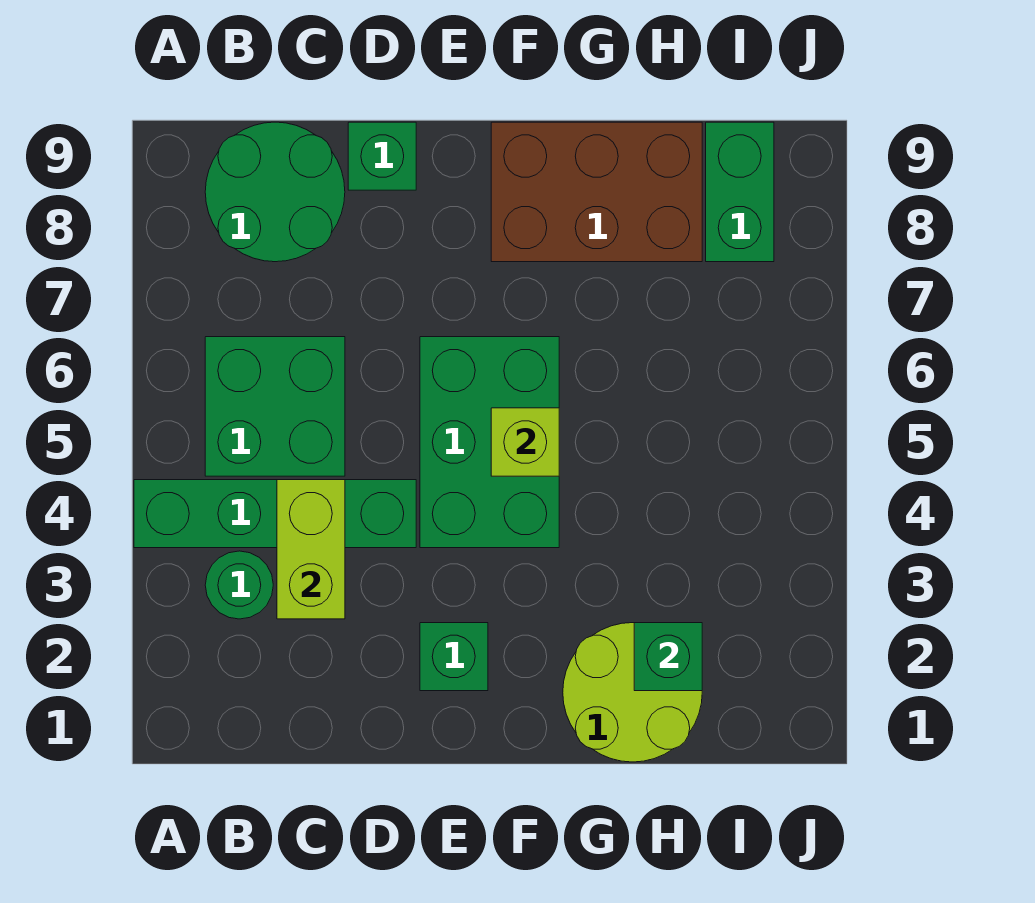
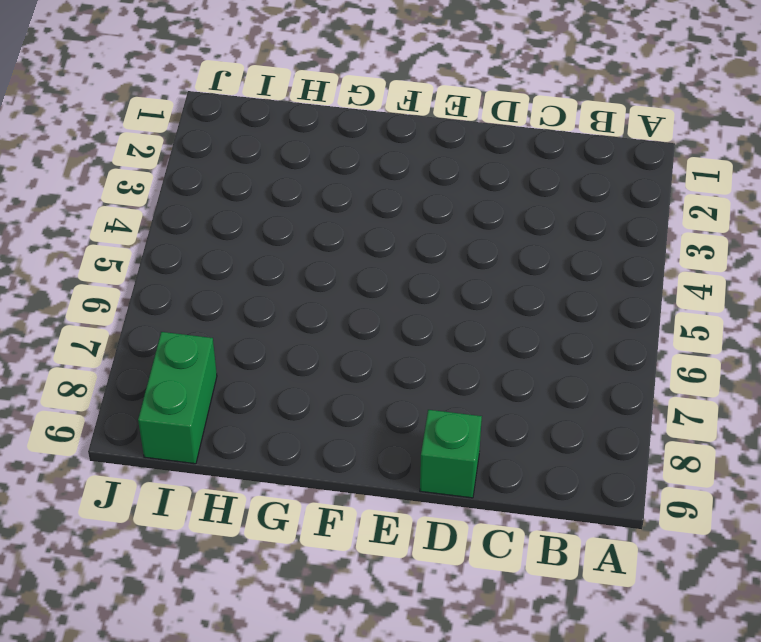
none -> green brick A4:D4 level 1
none -> green round brick B3 level 1
none -> green brick B5:C6 level 1

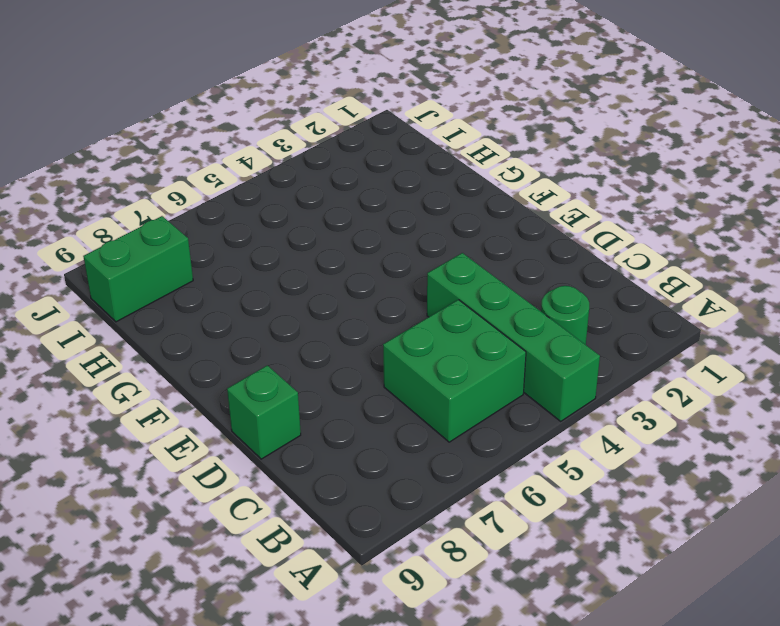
none -> green round brick B8:C9 level 1
none -> green brick E2 level 1
none -> green brick E4:F6 level 1

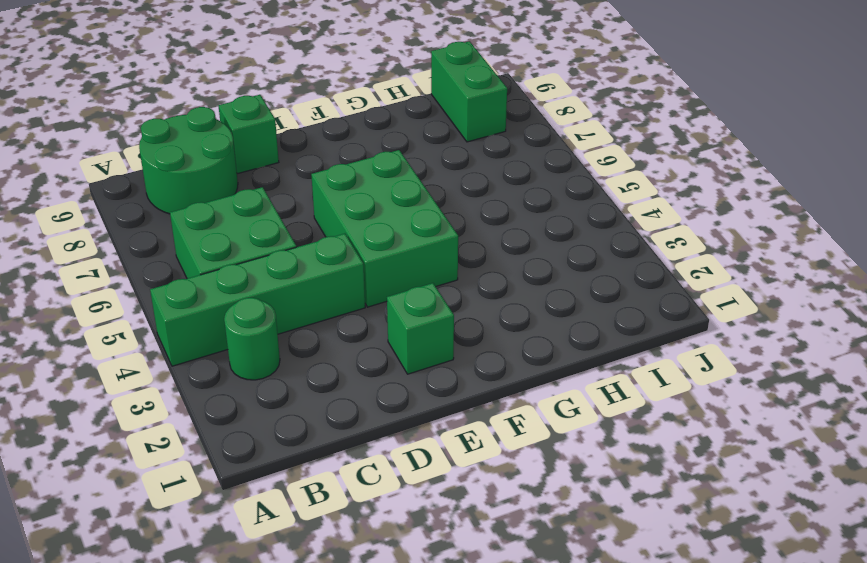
none -> brown brick F8:H9 level 1
none -> lime round brick G1:H2 level 1
none -> lime brick C3:C4 level 2

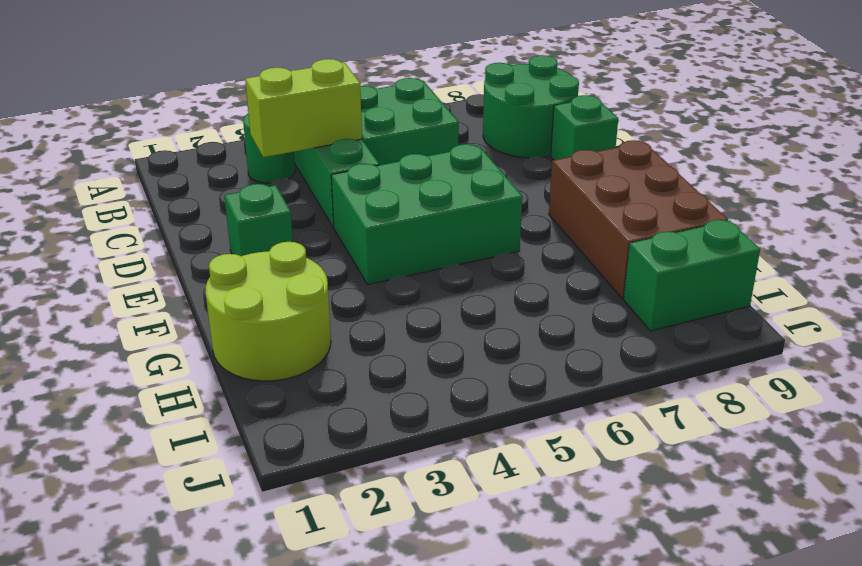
none -> lime brick F5 level 2
none -> green brick H2 level 2

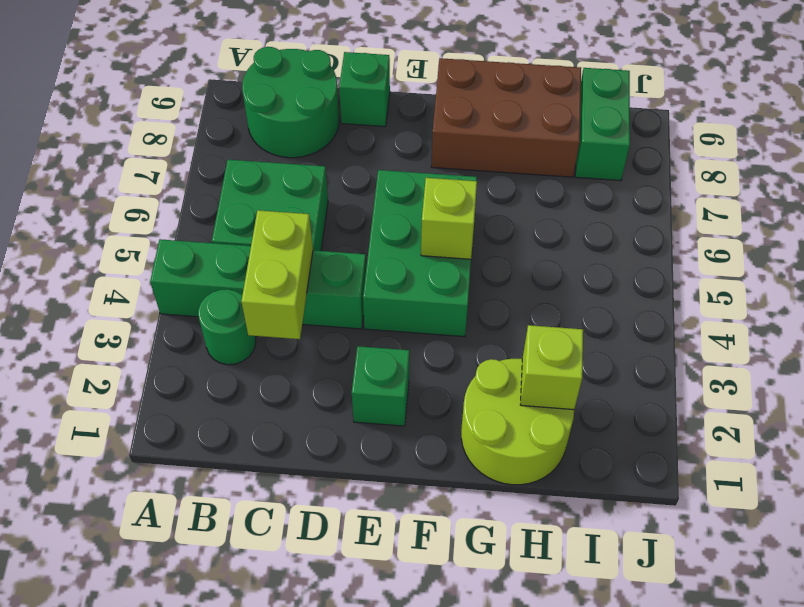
lime brick H2 level 2 -> green brick H2 level 2

